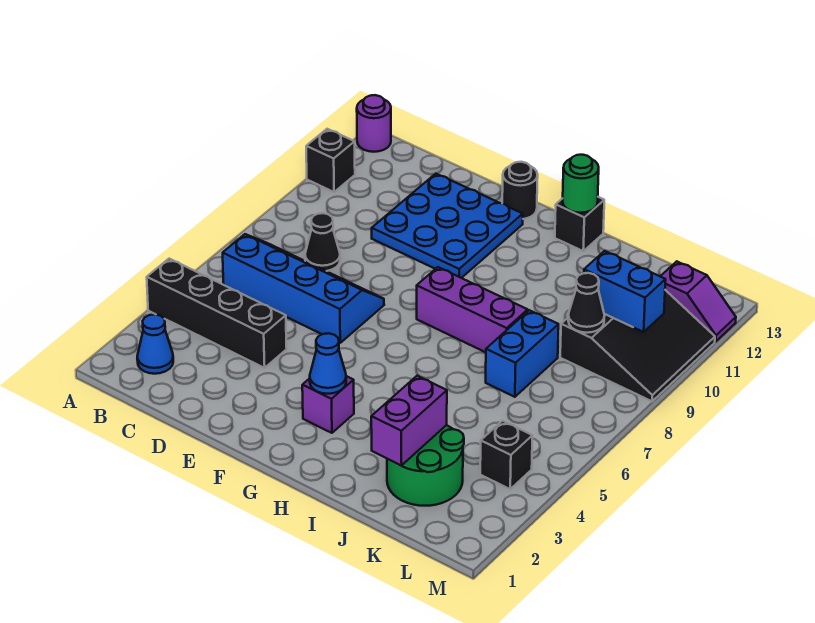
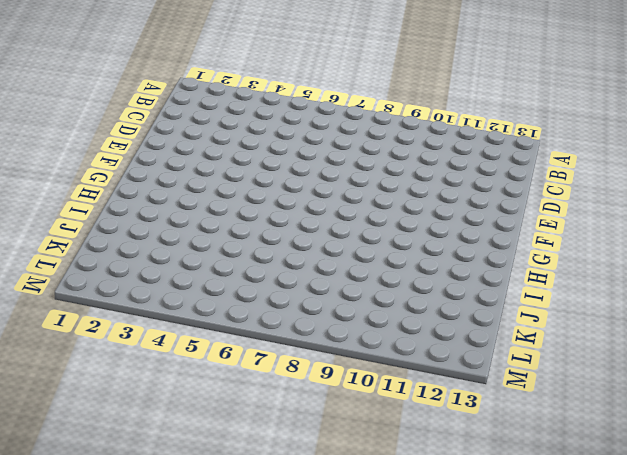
none -> black brick A4:D4 level 1
none -> black brick A11 level 1
none -> purple round brick A13 level 1

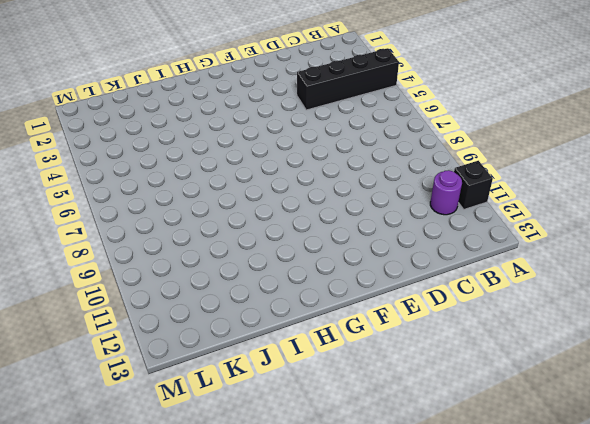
purple round brick B11 level 1 -> purple round brick A13 level 1
none -> blue cone B2 level 1
none -> blue slope B6:E7 level 1 top 6
none -> black cone C8 level 1

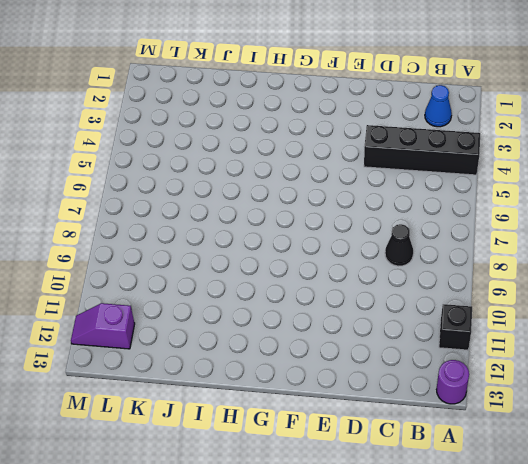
none -> blue slope B6:E7 level 1 top 6
none -> blue plate D10:F12 level 1
none -> black round brick F13 level 1

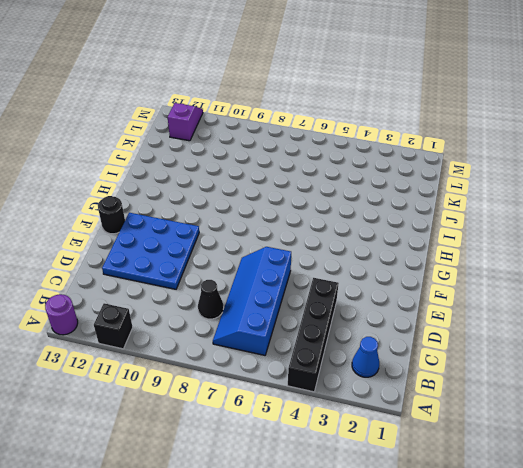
none -> purple brick G3 level 1
none -> purple brick G8:I8 level 1
none -> black brick H13 level 1

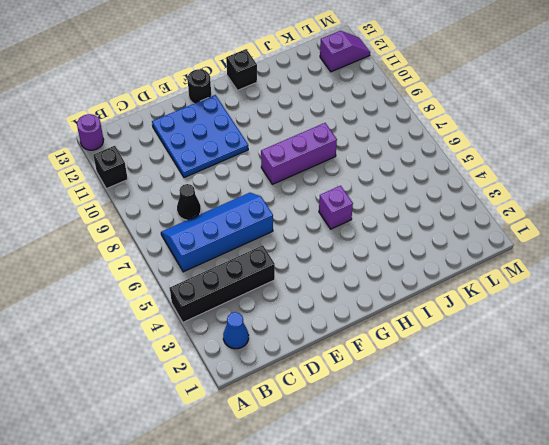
purple brick H5 level 1 -> purple brick G3 level 1
none -> green round brick J2:K3 level 1
none -> blue brick J7:J8 level 1
none -> black slope K9:M11 level 1 top K

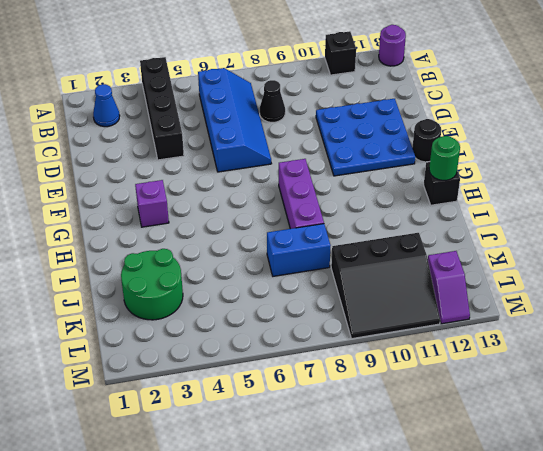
none -> black brick L4 level 1
none -> blue cone G3 level 2
none -> purple brick J2:J3 level 2

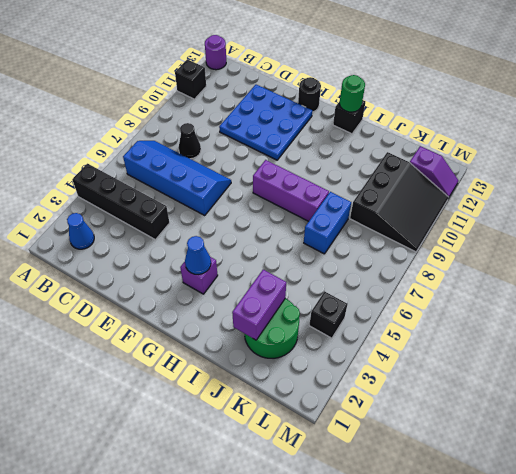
none -> black cone K9 level 2
none -> blue brick K10:L10 level 2

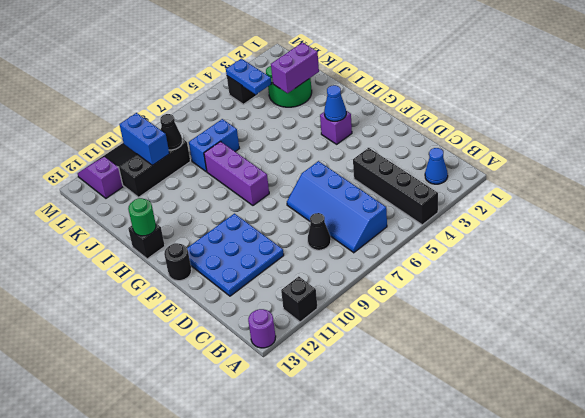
blue plate K4:L4 level 2 -> none

